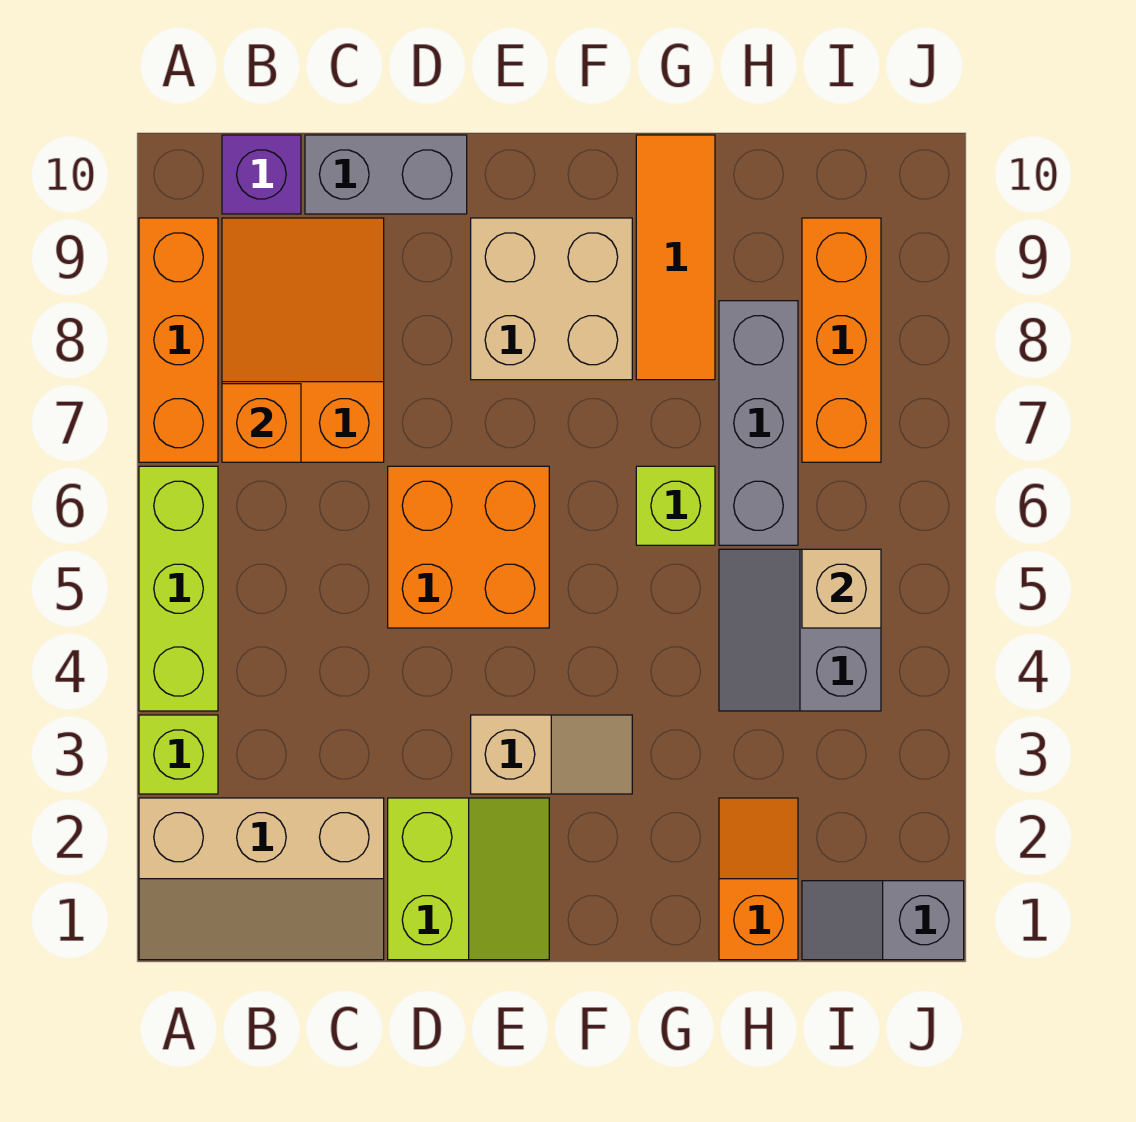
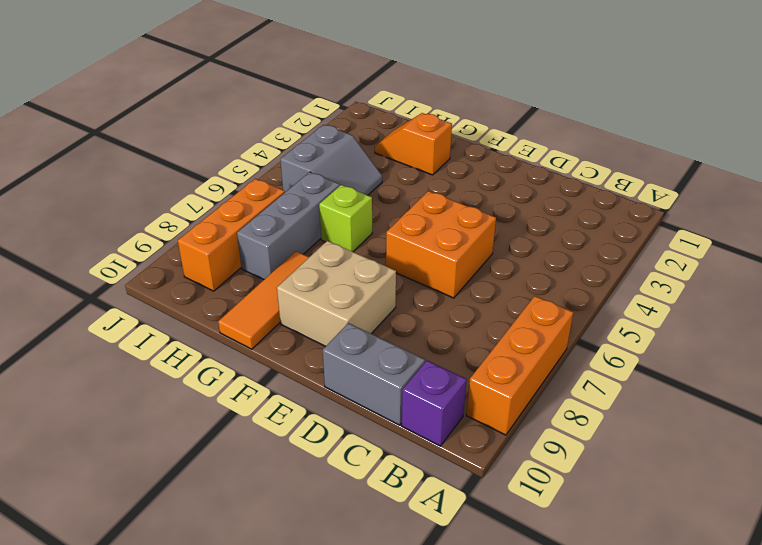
orange slope G2:H2 level 1 top G -> orange slope H1:H2 level 1 top 1
none -> tan slope A1:C2 level 1 top 2
none -> lime brick A3 level 1
none -> lime brick A4:A6 level 1

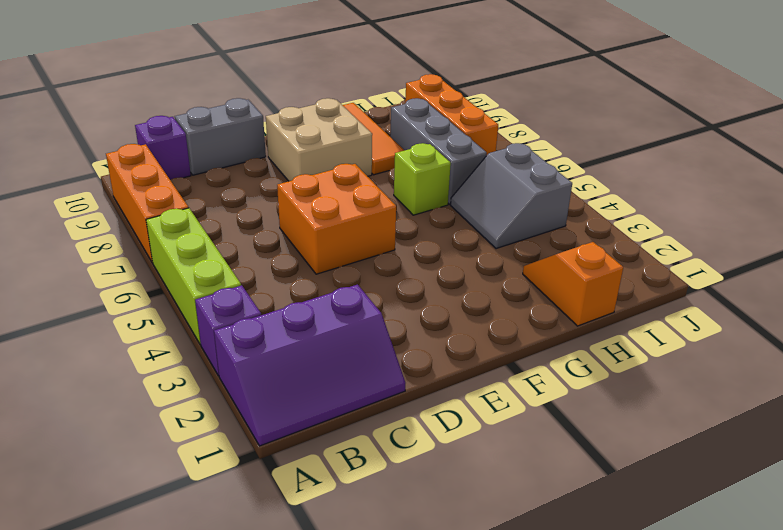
purple slope A1:C2 level 1 top 2 -> tan slope A1:C2 level 1 top 2
purple brick A3 level 1 -> lime brick A3 level 1
none -> orange slope B7:C9 level 1 top 7
none -> lime slope D1:E2 level 1 top D
none -> tan slope E3:F3 level 1 top E

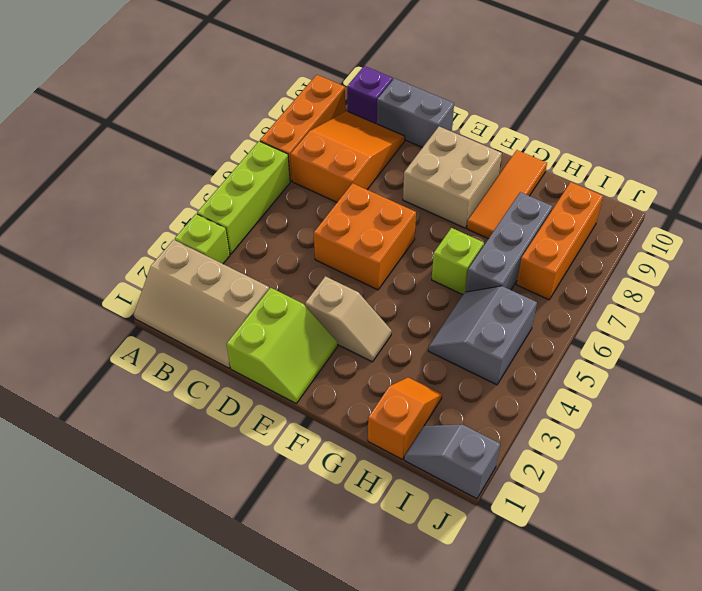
none -> orange brick B7 level 2
none -> tan brick I5 level 2

